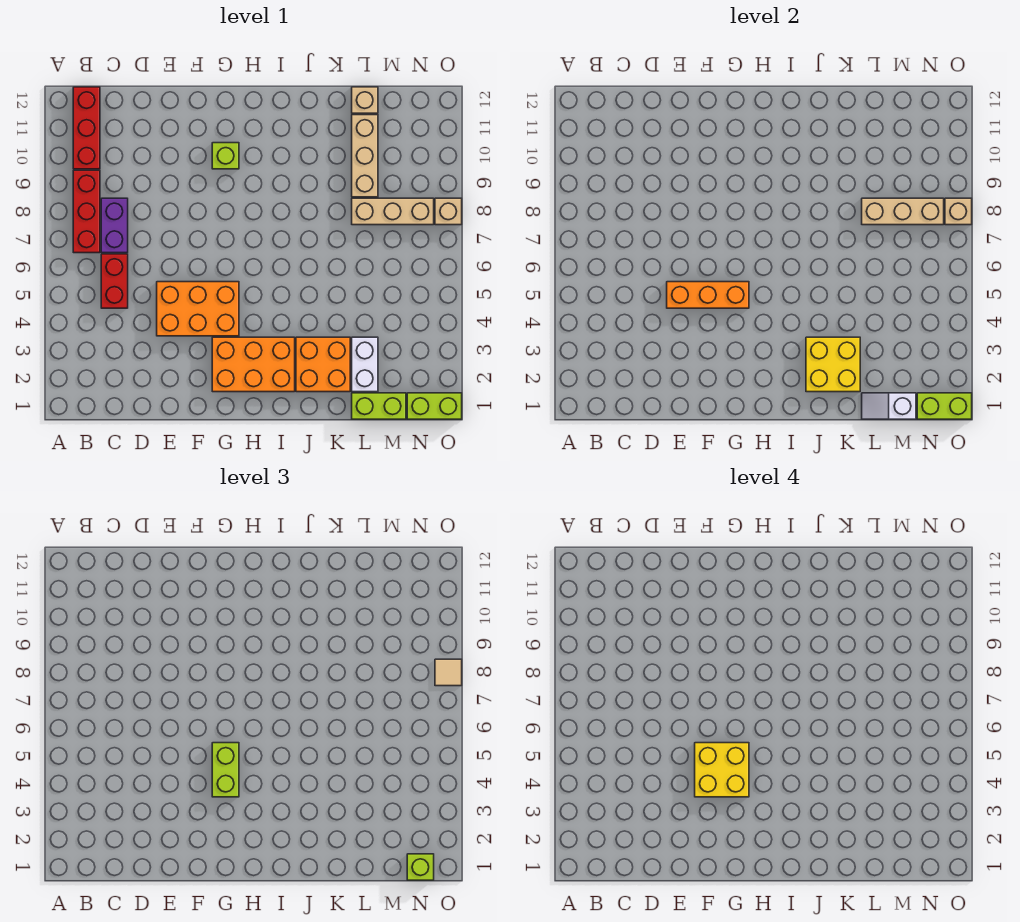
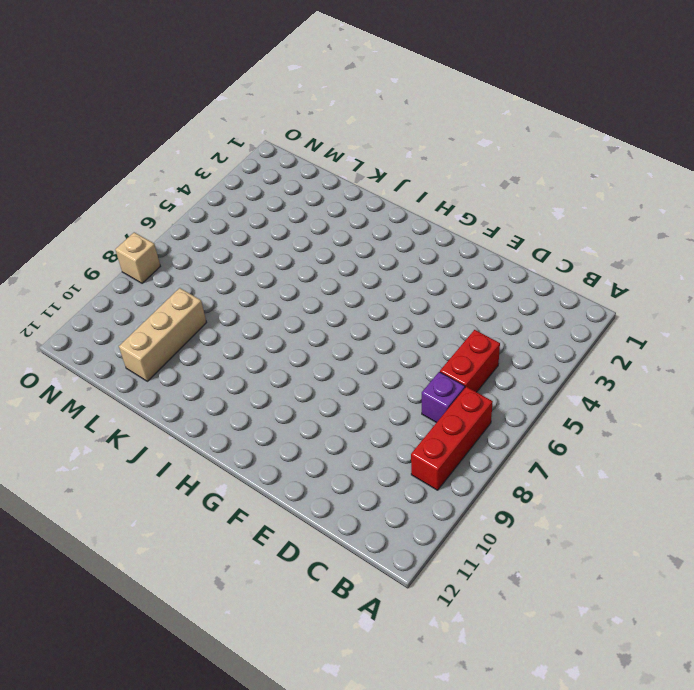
purple brick C7 level 1 -> purple brick C7:C8 level 1
none -> red brick B10:B12 level 1
none -> orange brick E4:G5 level 1
none -> orange brick G2:I3 level 1

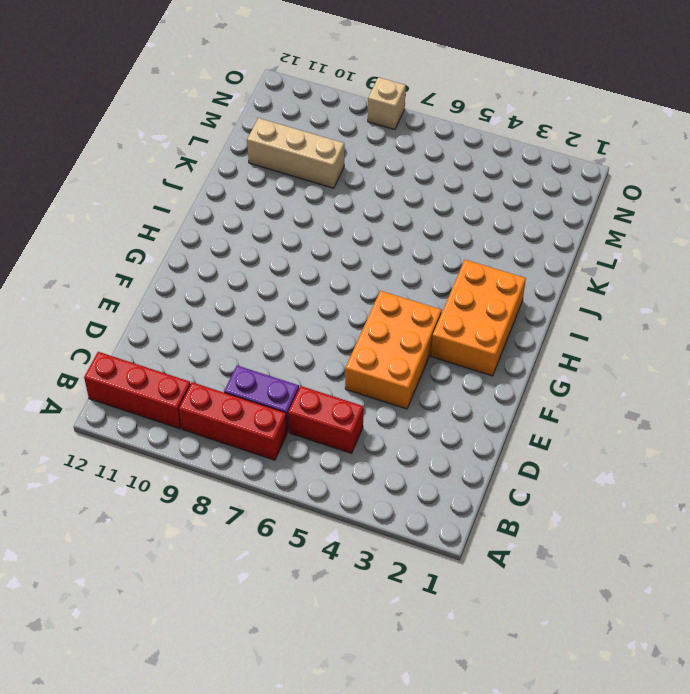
none -> lime brick G10 level 1
none -> orange brick J2:K3 level 1
none -> lime brick L1:M1 level 1

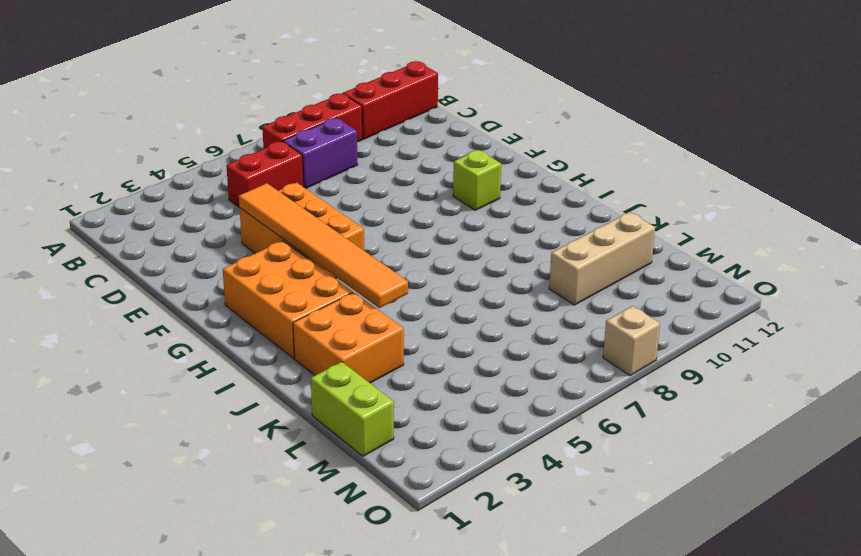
orange tile E4:J4 level 2 -> none
none -> white brick L2:L3 level 1
none -> tan brick L8:N8 level 1
none -> tan brick L12 level 1

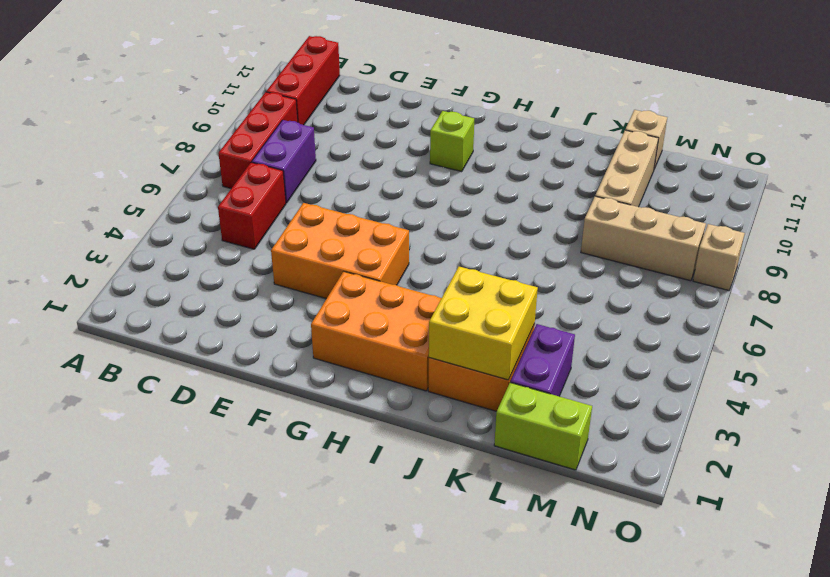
purple brick L2:L3 level 1 -> white brick L2:L3 level 1
none -> lime brick N1:O1 level 1
none -> orange brick E5:G5 level 2
none -> white slope L1:M1 level 2 top M

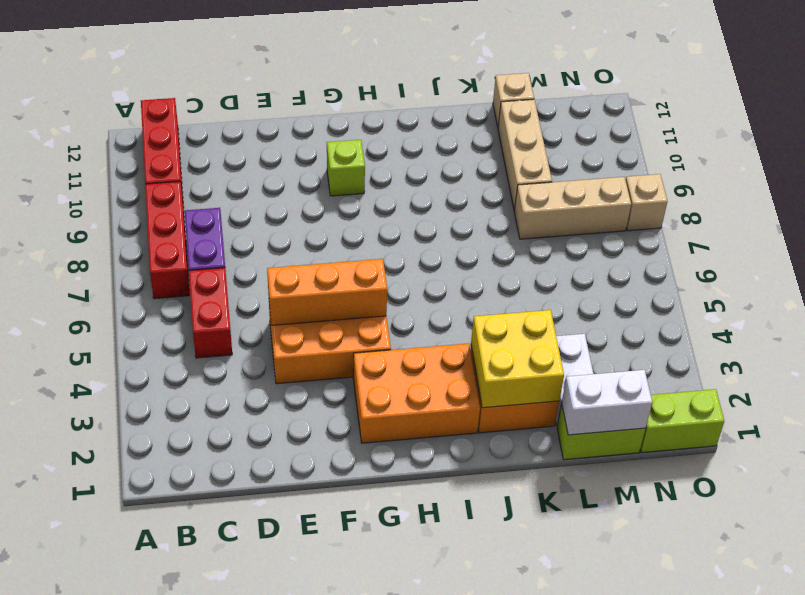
white brick L1:M1 level 2 -> white slope L1:M1 level 2 top M
none -> tan brick L8:N8 level 2
none -> lime brick N1:O1 level 2
none -> tan brick O8 level 2

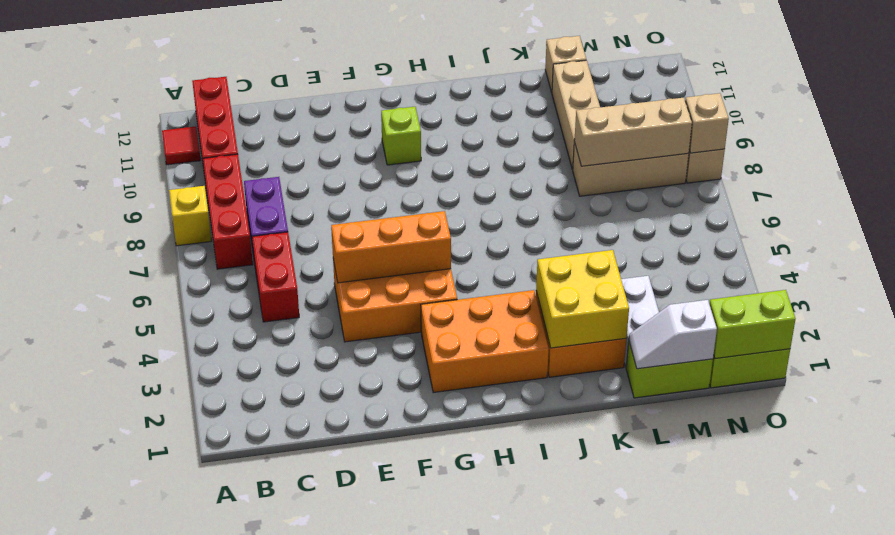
yellow brick A8 level 1 -> none
red tile A11 level 1 -> none
none -> lime brick G4:G5 level 3
none -> lime brick N1 level 3
none -> tan tile O8 level 3

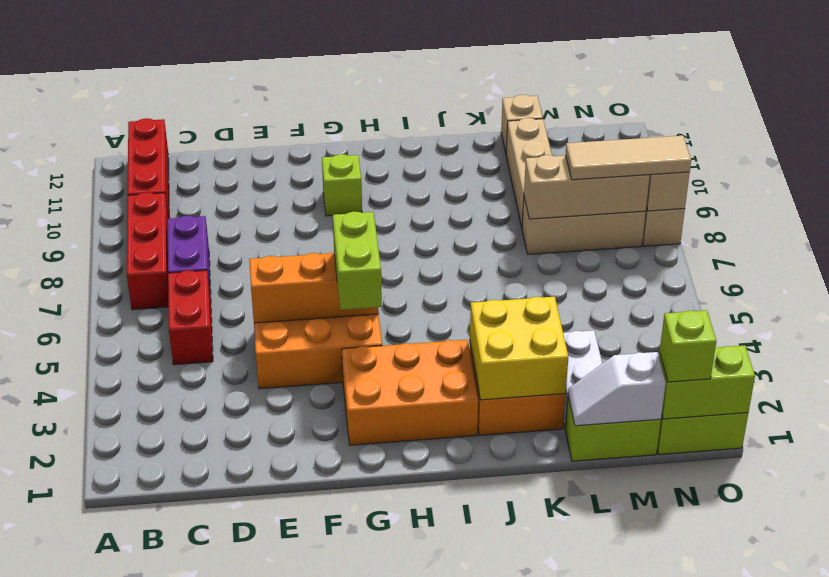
tan tile M8:O8 level 3 -> tan tile O8 level 3
none -> yellow brick F4:G5 level 4

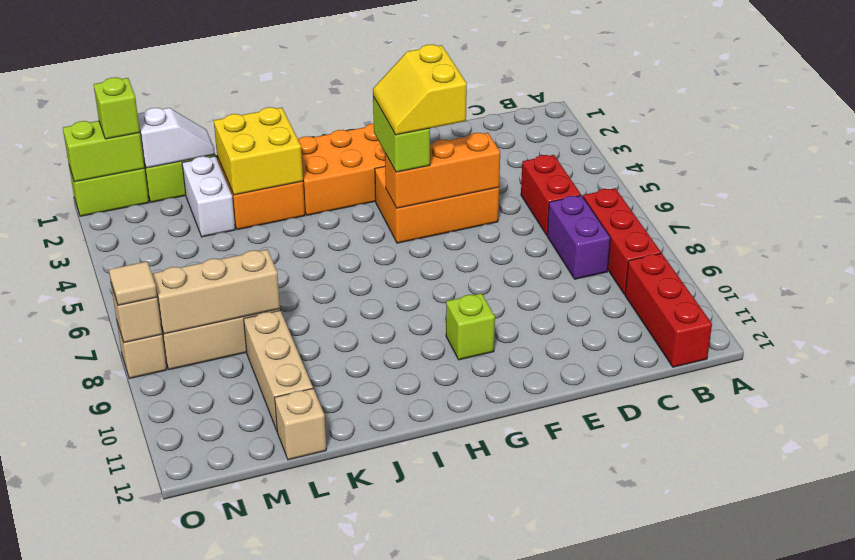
yellow slope F4:G5 level 4 top F -> yellow brick F4:G5 level 4

